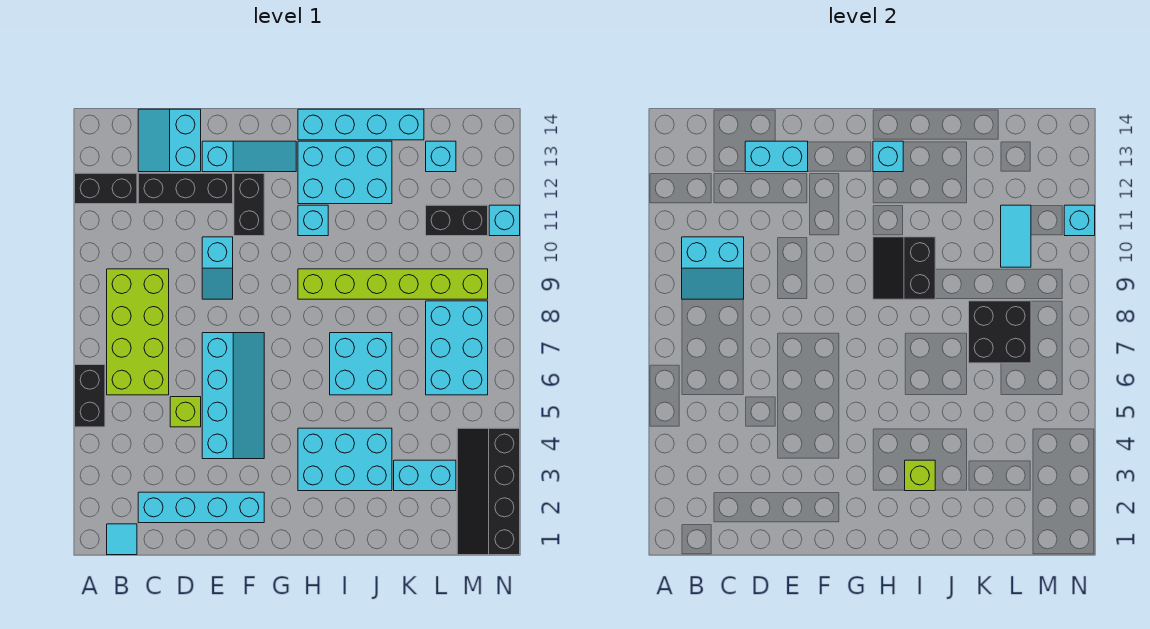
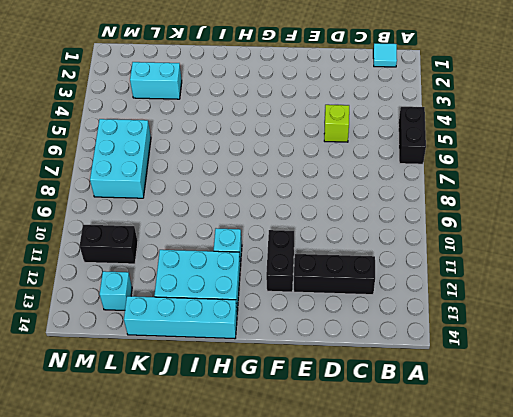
none -> black brick A12:B12 level 1
none -> lime brick B6:C9 level 1
none -> cyan brick C2:F2 level 1
none -> cyan slope C13:D14 level 1 top D

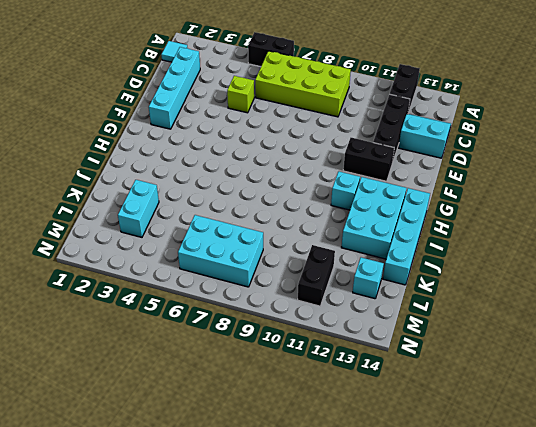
none -> cyan slope E4:F7 level 1 top E
none -> cyan slope E9:E10 level 1 top 10
none -> cyan slope E13:G13 level 1 top E
none -> cyan brick H3:J4 level 1

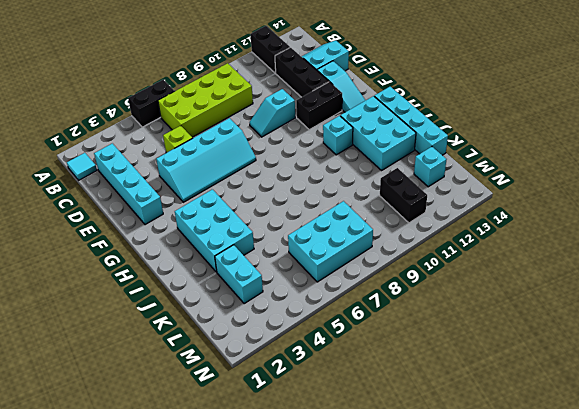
none -> lime brick H9:M9 level 1
none -> cyan brick I6:J7 level 1
none -> black slope M1:N4 level 1 top N
none -> cyan brick N11 level 1

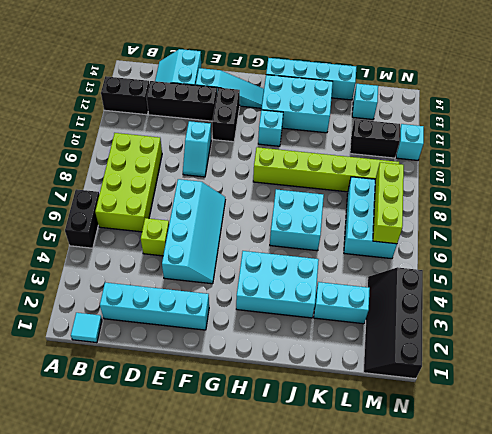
lime brick M6:M8 level 2 -> none
none -> cyan slope B9:C10 level 2 top 10
none -> cyan brick D13:E13 level 2
none -> black slope H9:I10 level 2 top I
none -> cyan brick H13 level 2

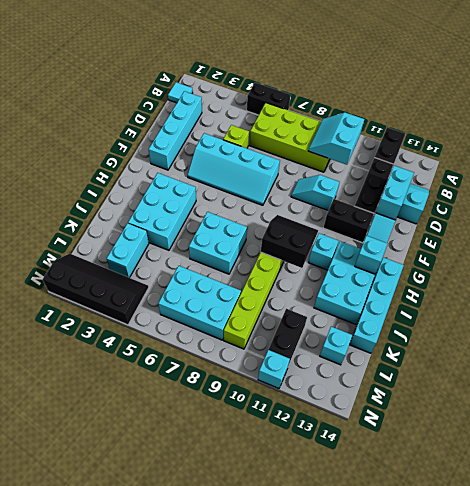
none -> lime brick I3 level 2
none -> black brick K7:L8 level 2
none -> cyan tile L10:L11 level 2
none -> cyan brick N11 level 2

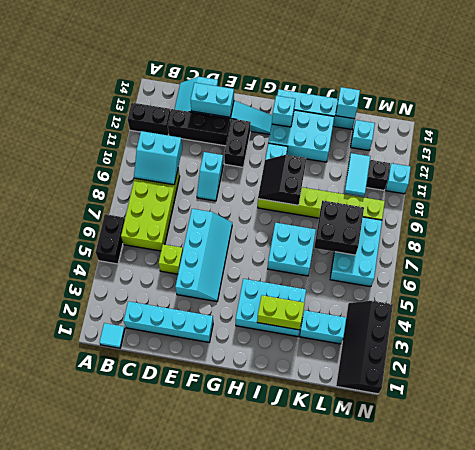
lime brick I3:J3 level 2 -> lime brick I3 level 2
cyan brick K14 level 2 -> cyan brick N11 level 2

